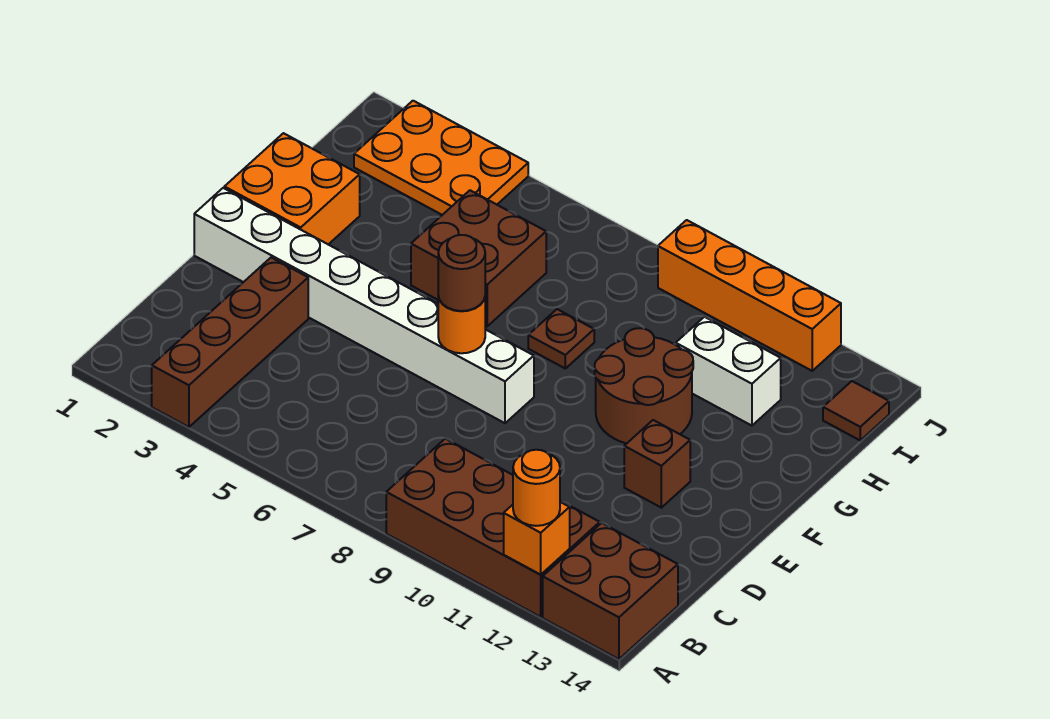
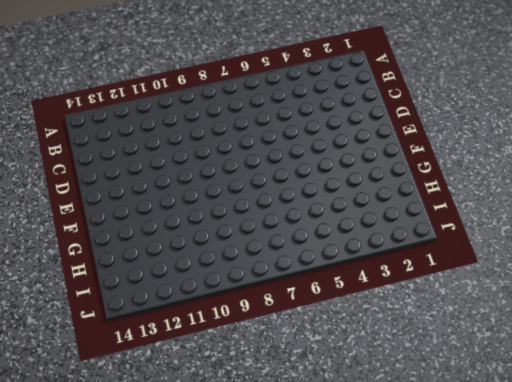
none -> brown brick A3:D3 level 1
none -> brown brick A9:B12 level 1
none -> brown brick A13:B14 level 1

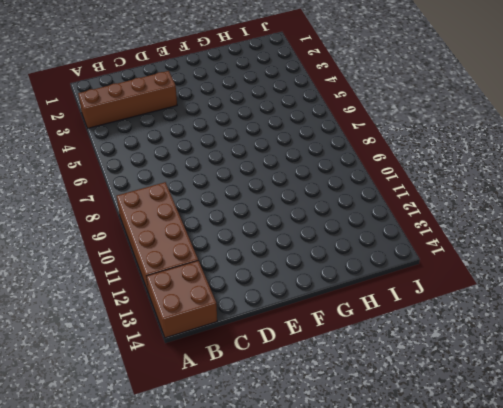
none -> white brick E1:E8 level 1
none -> brown brick E12 level 1
none -> orange brick F1:G2 level 1

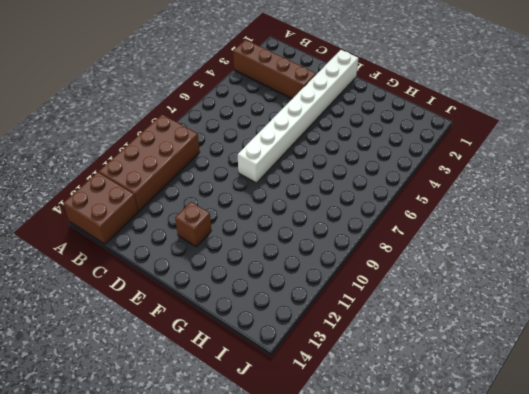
none -> orange brick F1:G2 level 1
none -> brown round brick F10:G11 level 1
none -> brown brick G5:H6 level 1

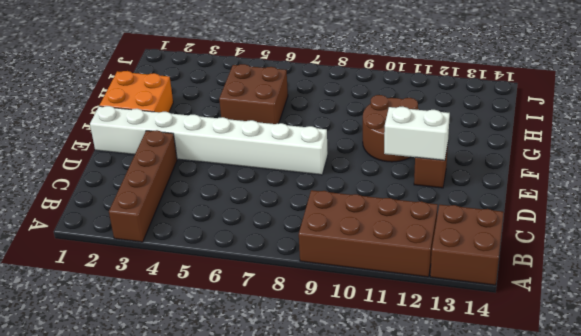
white brick E11:E12 level 2 -> white brick H11:H12 level 1
none -> brown plate G8 level 1
none -> orange plate I2:J4 level 1
none -> brown tile I14 level 1

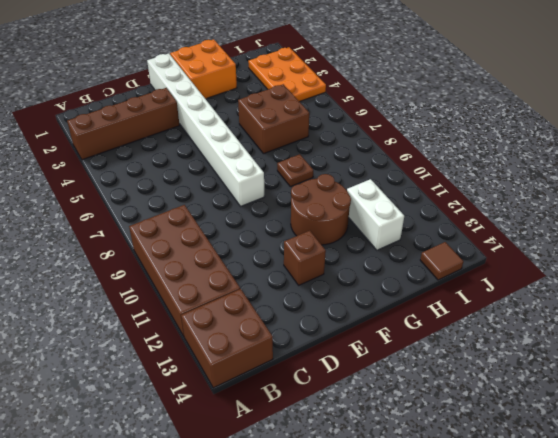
none -> orange brick J9:J12 level 1
none -> orange brick A12 level 2
none -> orange round brick E7 level 2

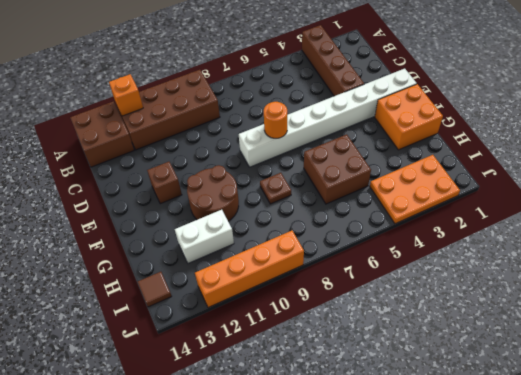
none -> orange round brick A12 level 3
none -> brown round brick E7 level 3

